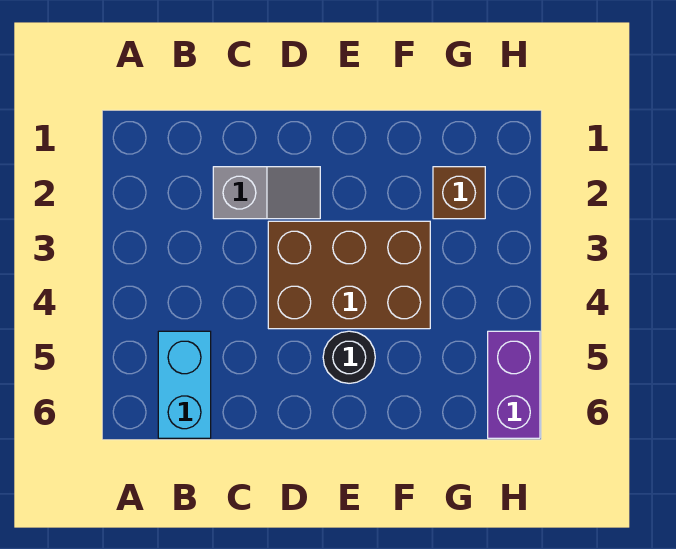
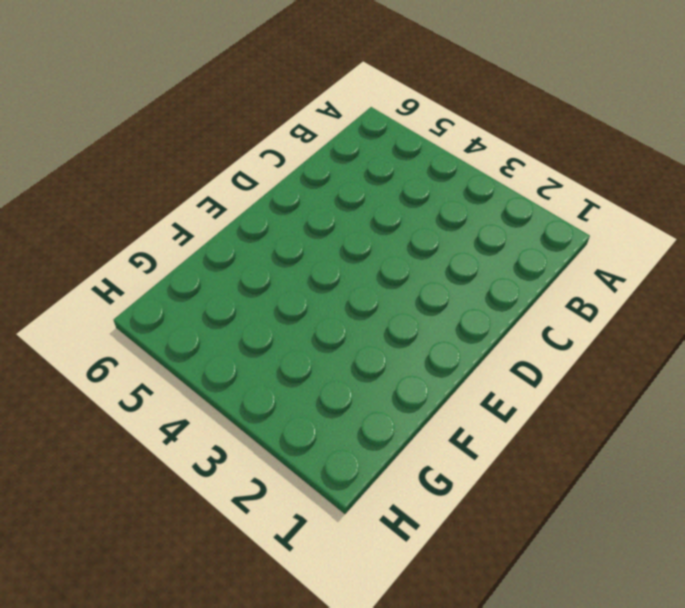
none -> cyan brick B5:B6 level 1
none -> grey slope C2:D2 level 1 top C

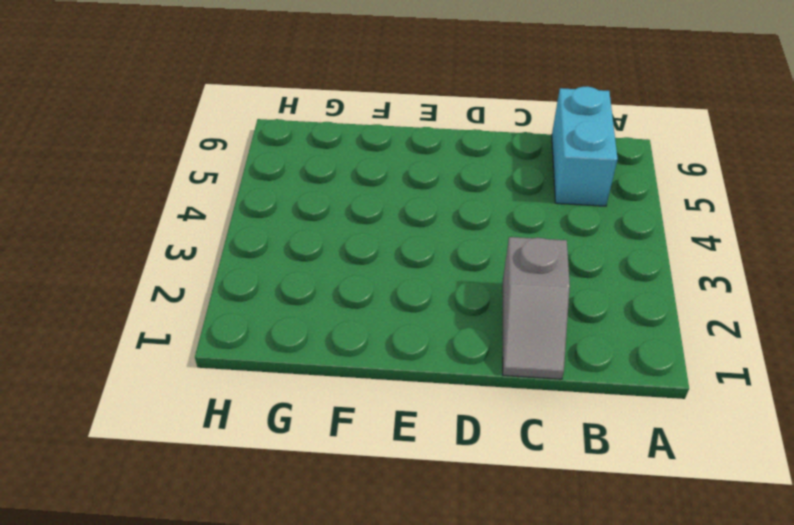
grey slope C1:C2 level 1 top 2 -> grey slope C2:D2 level 1 top C
none -> brown brick D3:F4 level 1
none -> black round brick E5 level 1

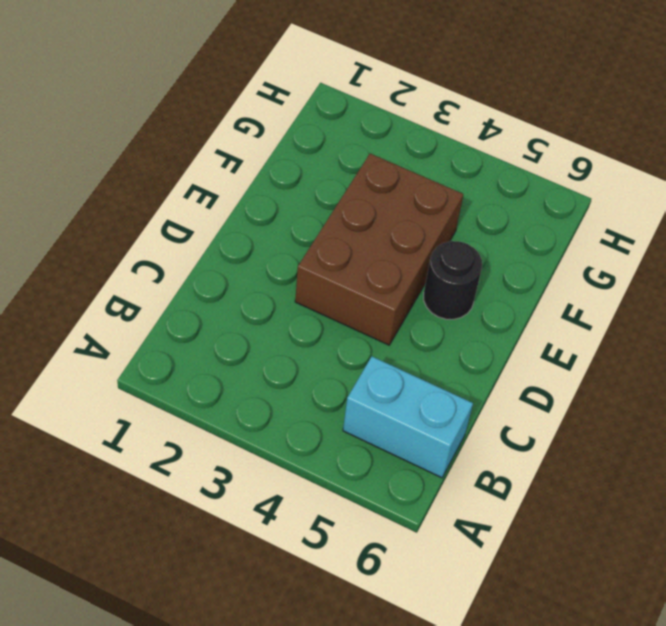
none -> grey slope C2:D2 level 1 top C
none -> brown brick G2 level 1

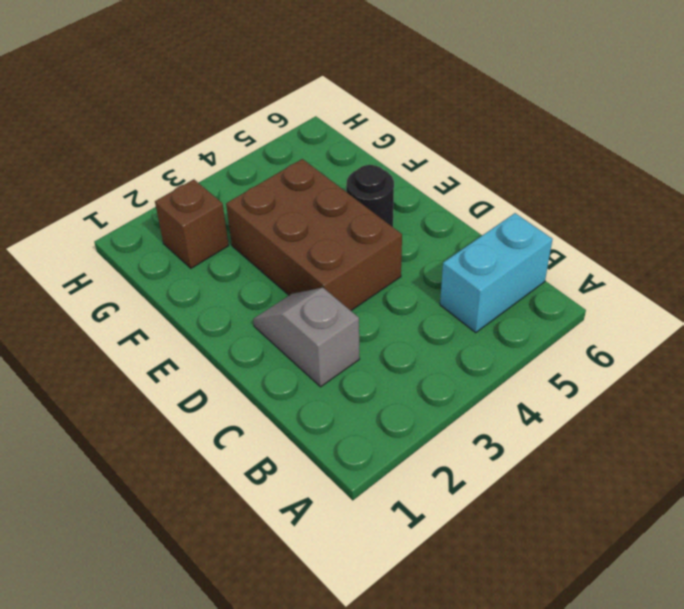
none -> purple brick H5:H6 level 1

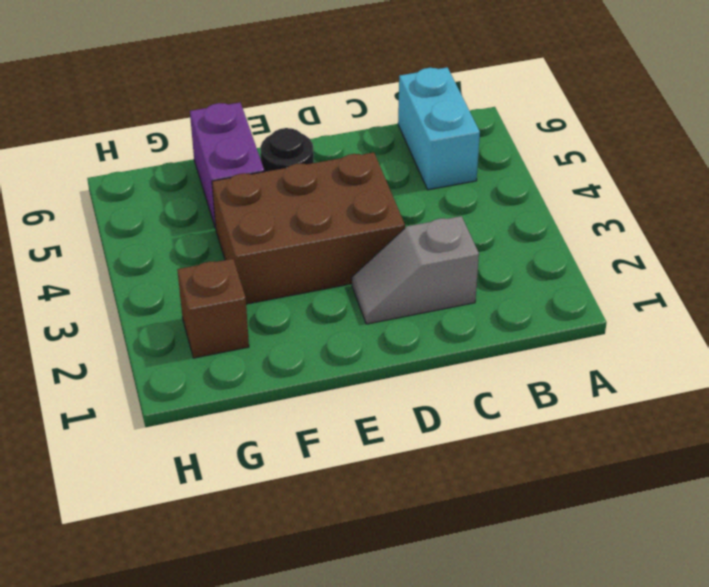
purple brick F5:F6 level 1 -> purple brick H5:H6 level 1

